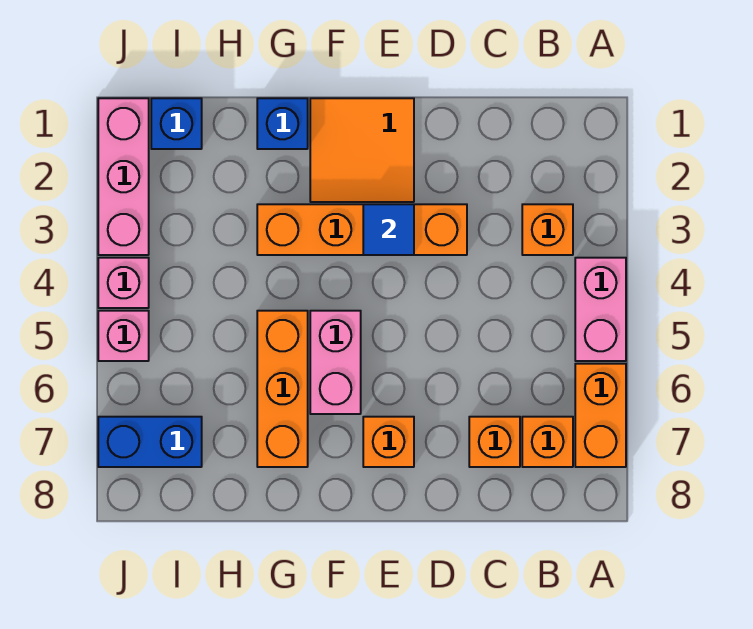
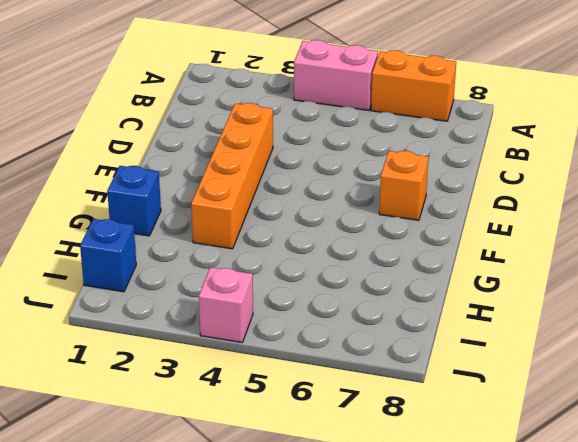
none -> orange brick B3 level 1
none -> orange brick B7 level 1
none -> orange brick C7 level 1

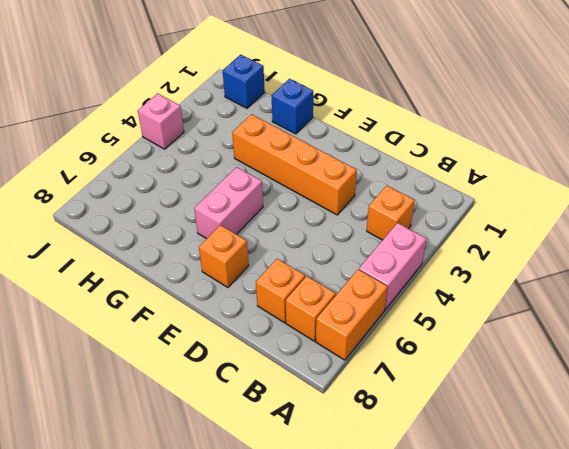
none -> orange tile E1:F2 level 1
none -> orange brick G5:G7 level 1
none -> blue brick I7:J7 level 1

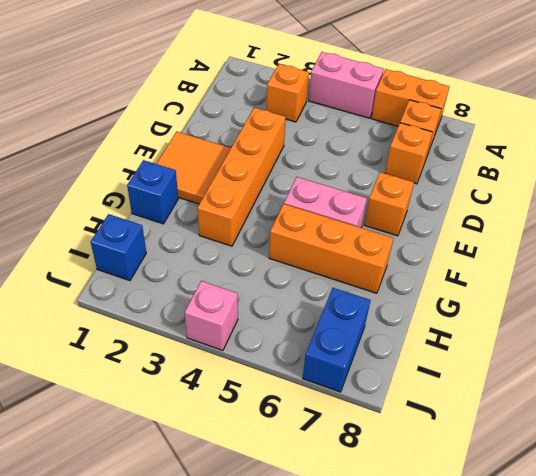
none -> pink brick J1:J3 level 1
none -> pink brick J5 level 1
none -> blue tile E3 level 2

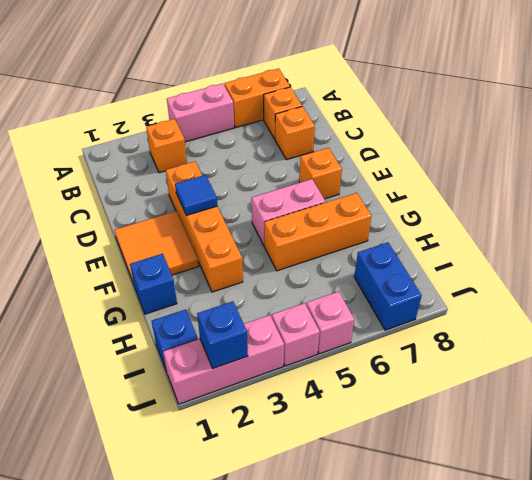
blue brick J2 level 2 -> none

